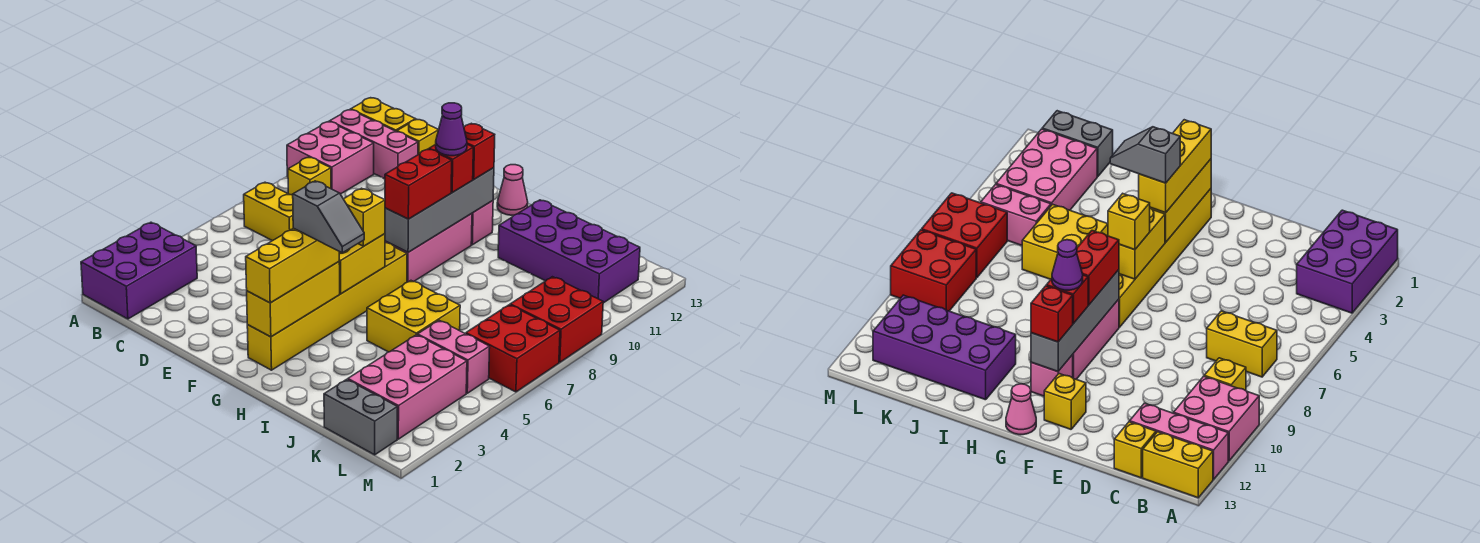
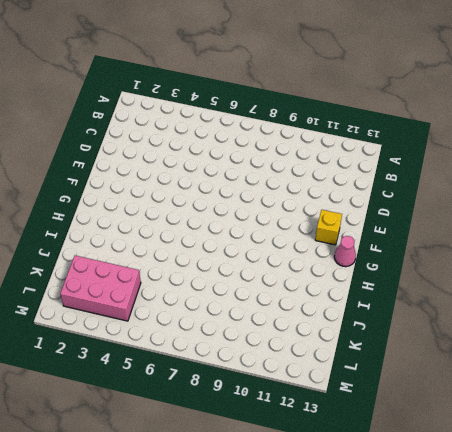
none -> purple brick A1:B3 level 1
none -> pink brick A10:B11 level 1
none -> pink brick A12:C12 level 1

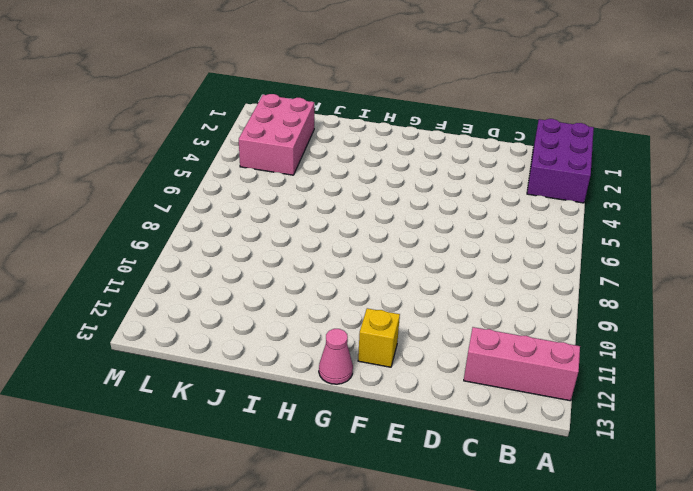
none -> pink brick A10:B11 level 1
none -> yellow brick A13:B13 level 1
none -> yellow brick B7:C7 level 1

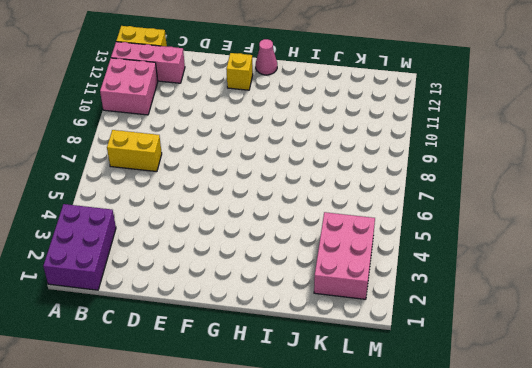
none -> yellow brick B9 level 1
none -> yellow brick C13 level 1
none -> yellow brick G2:G7 level 1

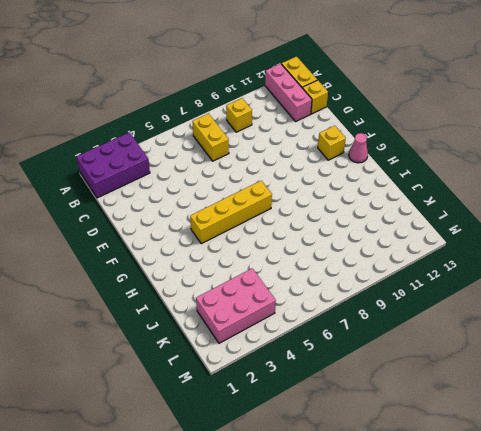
yellow brick G4:G7 level 1 -> yellow brick G2:G7 level 1
none -> pink brick A10:B11 level 1
none -> pink brick G8:G10 level 1
none -> pink brick G11 level 1

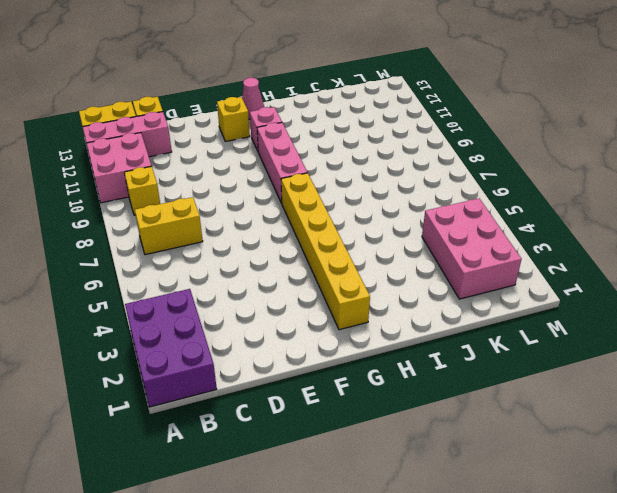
none -> yellow brick I5:J6 level 1
none -> purple brick I11:L12 level 1
none -> grey brick K1:L1 level 1

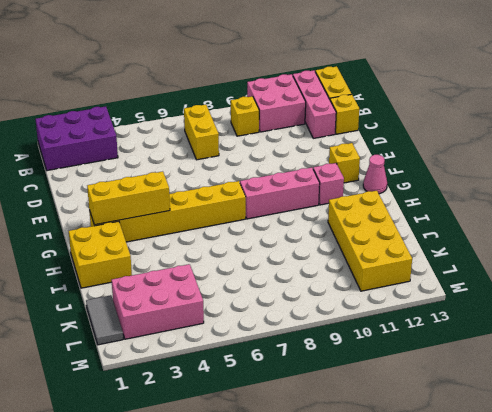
yellow brick H1:I2 level 1 -> yellow brick I5:J6 level 1
yellow brick I11:L12 level 1 -> purple brick I11:L12 level 1
grey tile K1:L1 level 1 -> grey brick K1:L1 level 1
none -> pink brick K5:L5 level 1
none -> red brick L6:M7 level 1
none -> red brick L8:M9 level 1

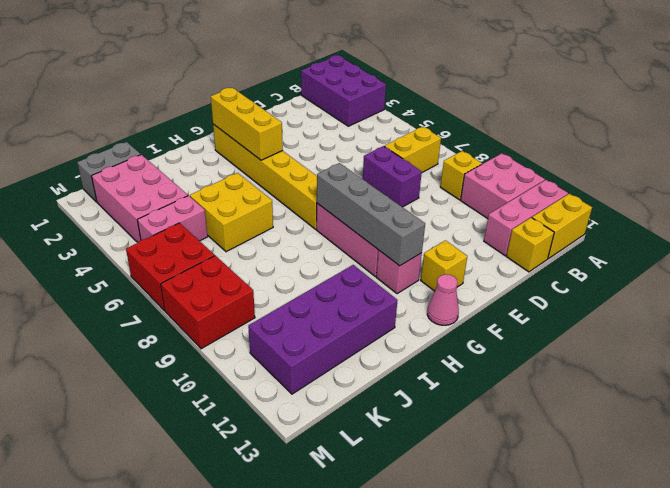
purple brick D7:D8 level 1 -> none
none -> yellow brick G5:G6 level 2
none -> yellow brick G2:G4 level 3
none -> yellow brick G6 level 3

